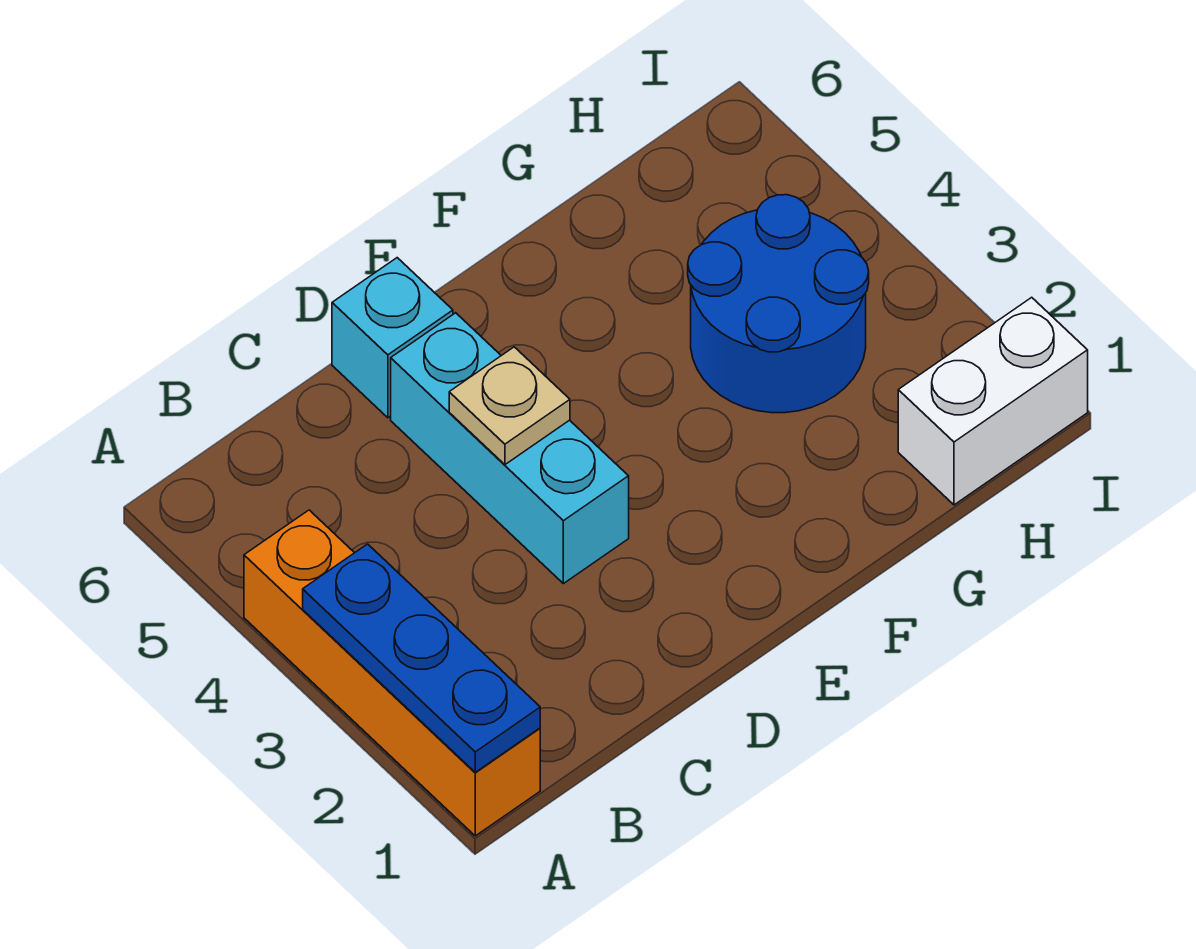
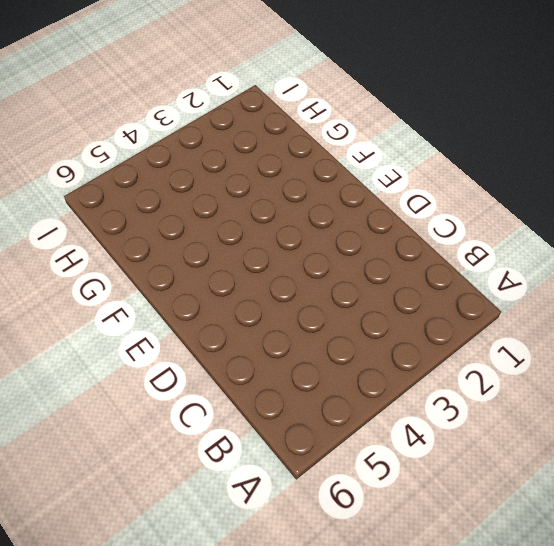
none -> orange brick A1:A4 level 1
none -> cyan brick D3:D5 level 1

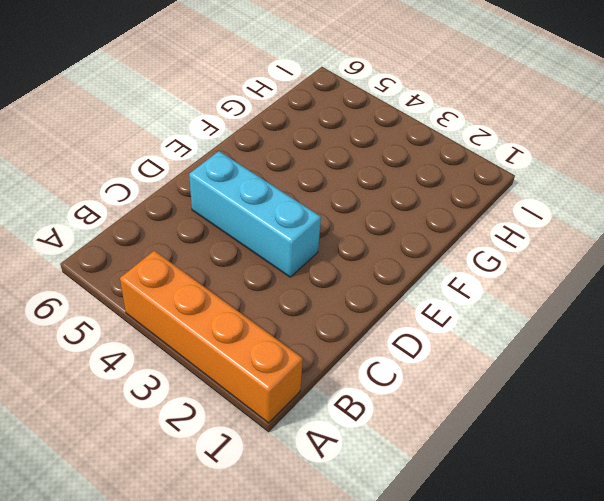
none -> cyan brick D6 level 1
none -> blue round brick G3:H4 level 1

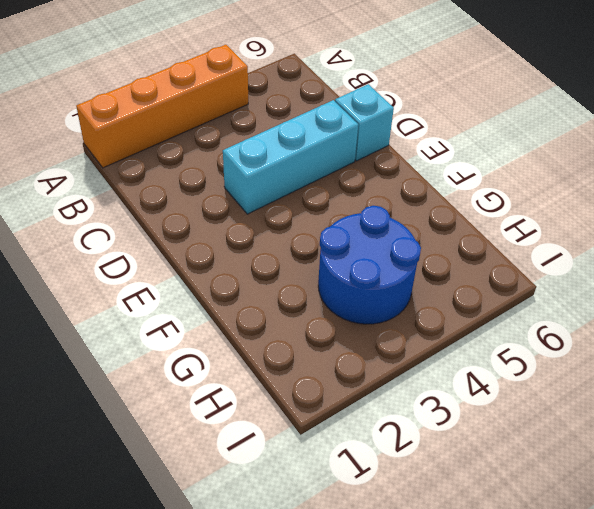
none -> white brick H1:I1 level 1
none -> blue plate A1:A3 level 2

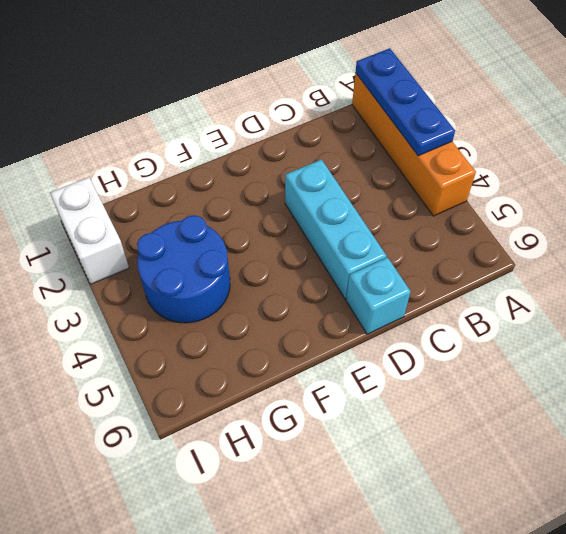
white brick I1:I2 level 1 -> white brick H1:I1 level 1
none -> tan plate D4 level 2

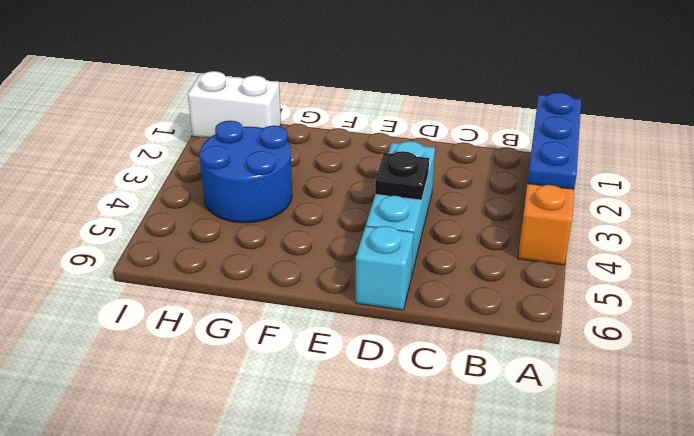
black plate D4 level 2 -> tan plate D4 level 2

